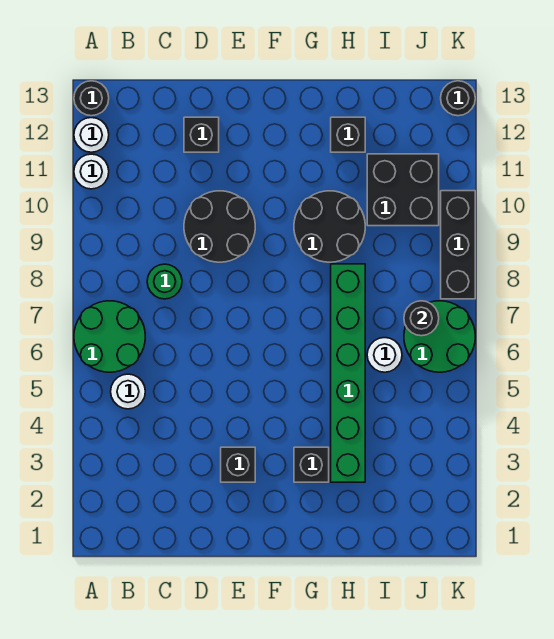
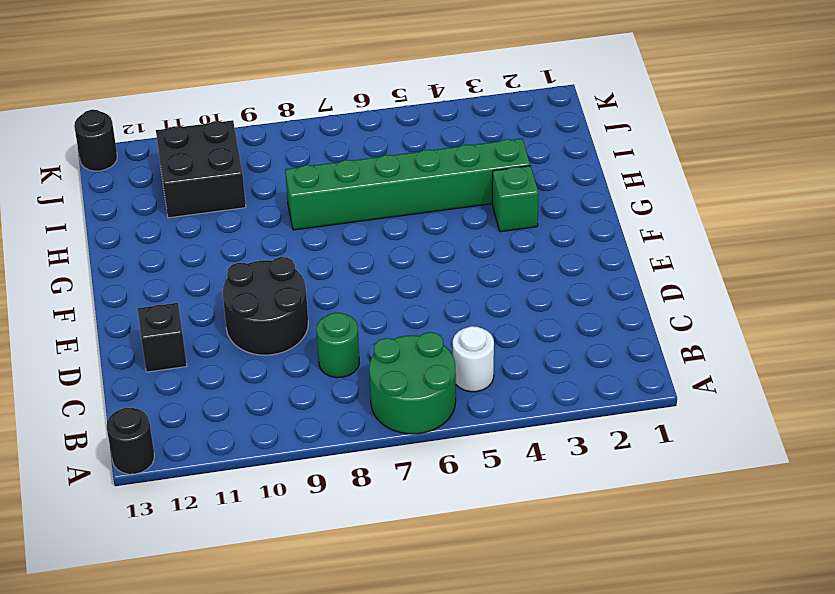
green brick G3 level 1 -> black brick G3 level 1
none -> white round brick A11 level 1
none -> white round brick A12 level 1
none -> black brick E3 level 1

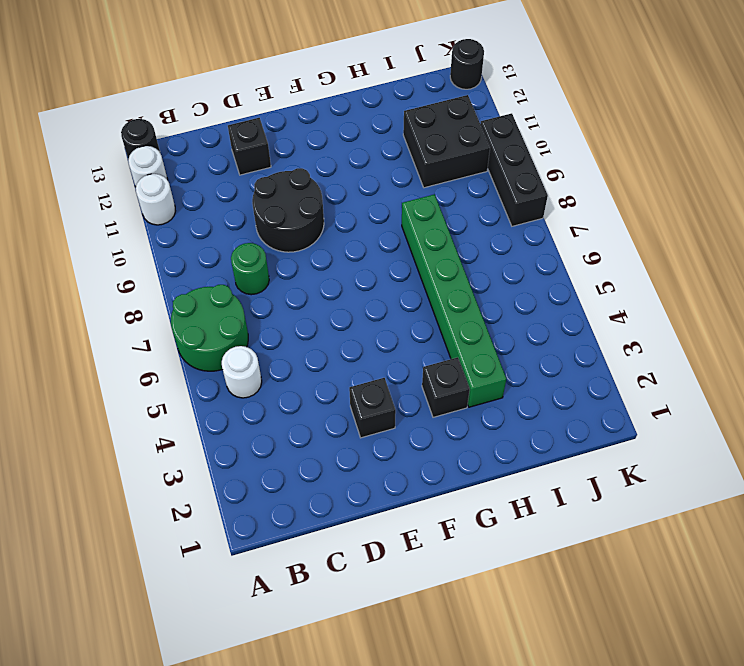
none -> black round brick G9:H10 level 1
none -> black brick H12 level 1
none -> white round brick I6 level 1

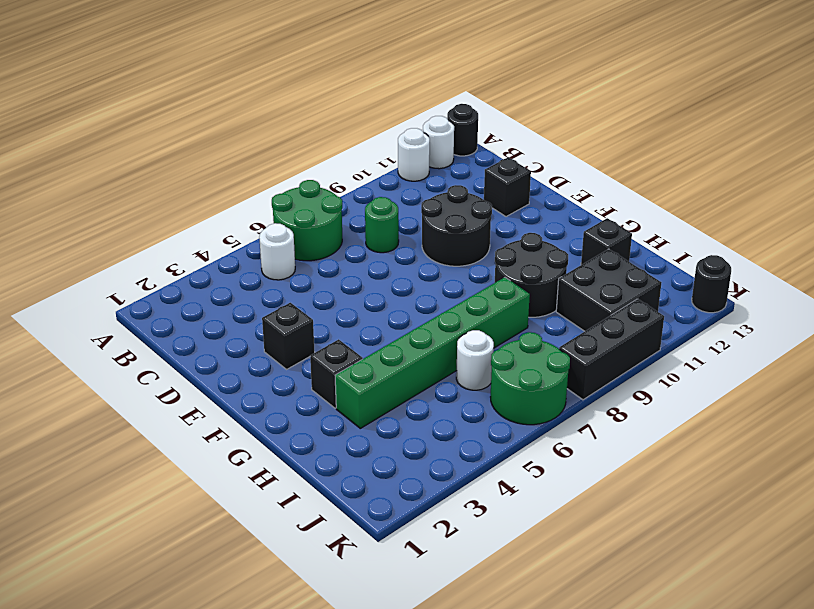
none -> black round brick J7 level 2

